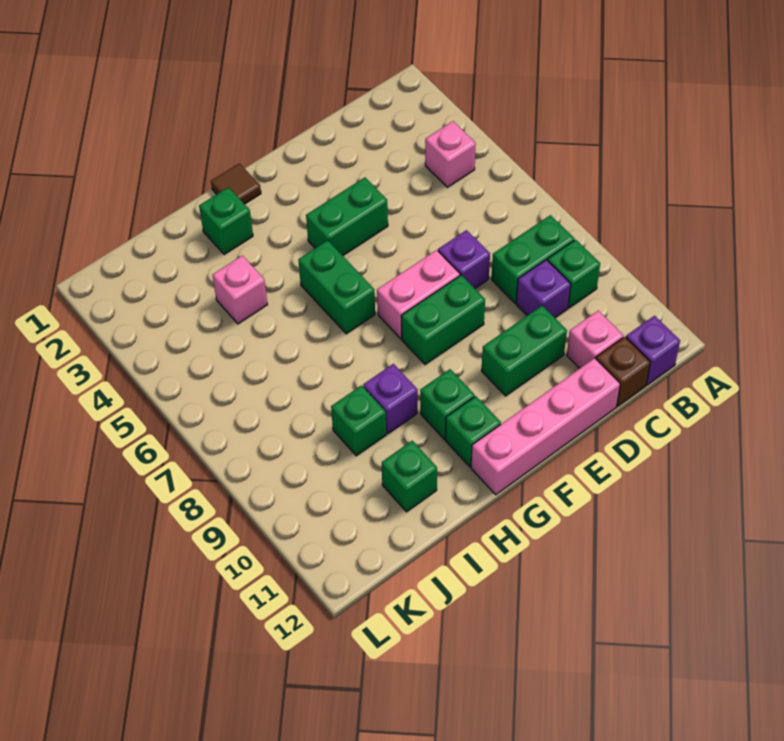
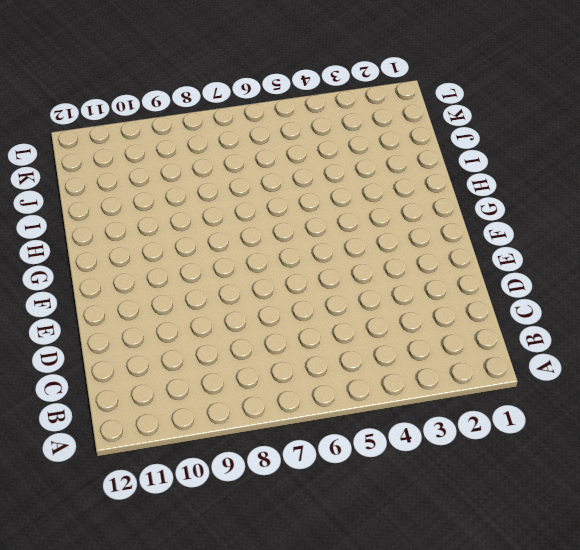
none -> pink brick B4 level 1
none -> green brick B8:C8 level 1
none -> green brick B9 level 1

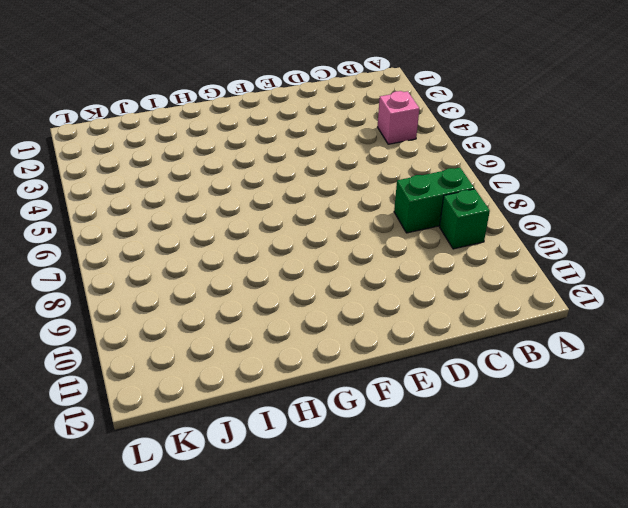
none -> purple brick B12 level 1
none -> purple brick C9 level 1
none -> pink brick C11 level 1

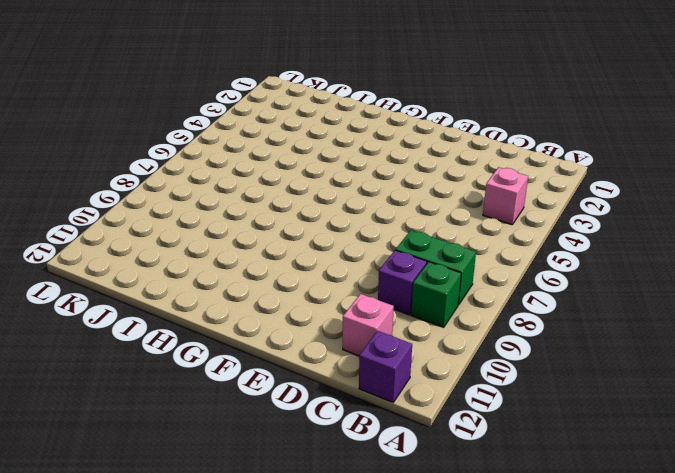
none -> brown brick C12 level 1
none -> purple brick D7 level 1
none -> green brick D10:E10 level 1

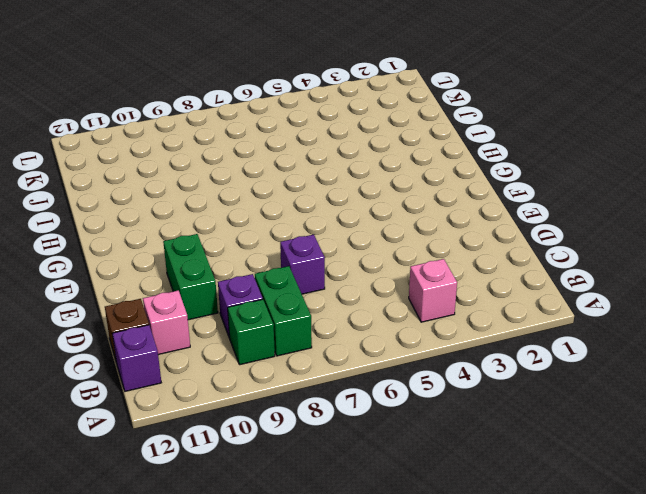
none -> pink brick D12:G12 level 1
none -> green brick E4:F4 level 1
none -> pink brick E7:F7 level 1

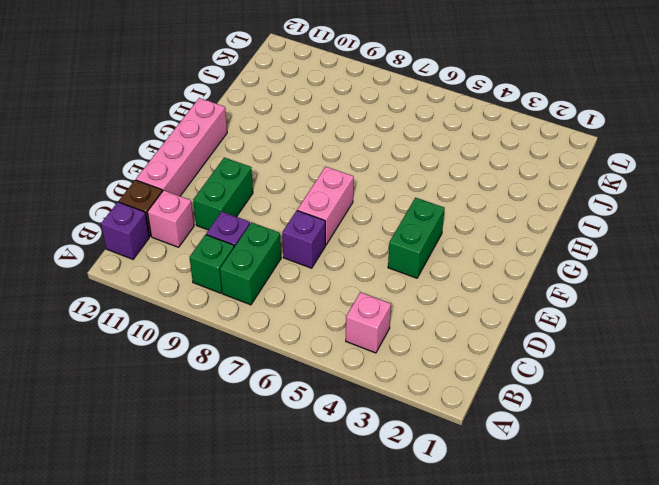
none -> green brick E8:F8 level 1
none -> brown tile G1 level 1
none -> green brick G5:G6 level 1

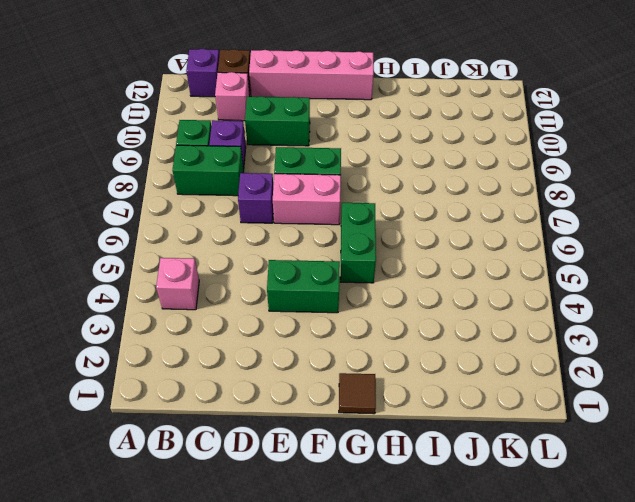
none -> green brick G10 level 1
none -> green brick G11 level 1
none -> green brick H2 level 1

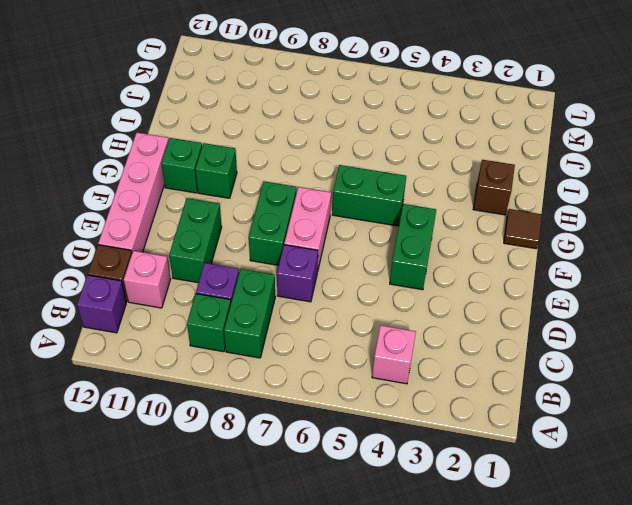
brown brick H2 level 1 -> green brick H2 level 1
none -> purple brick H9 level 1
none -> pink brick I4 level 1
none -> green brick I9 level 1

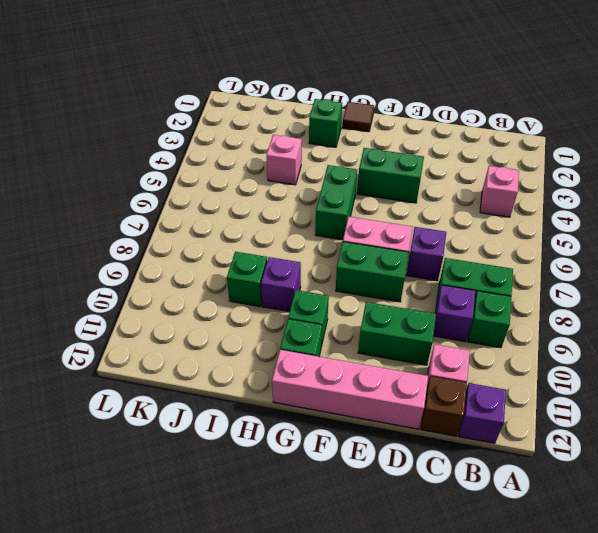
none -> green brick I11 level 1

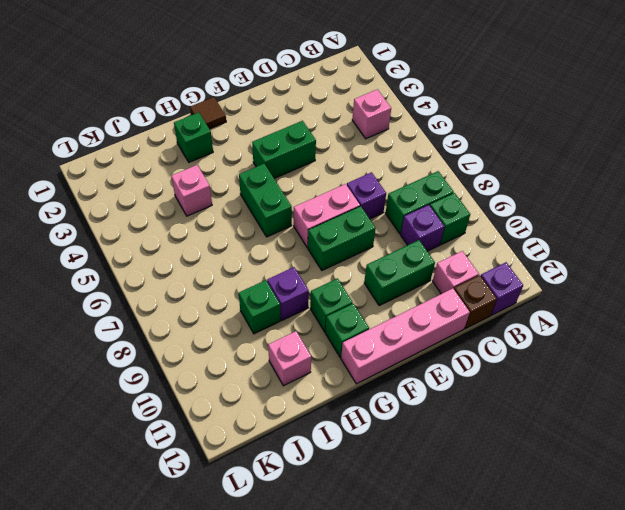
pink brick I11 level 1 -> green brick I11 level 1

